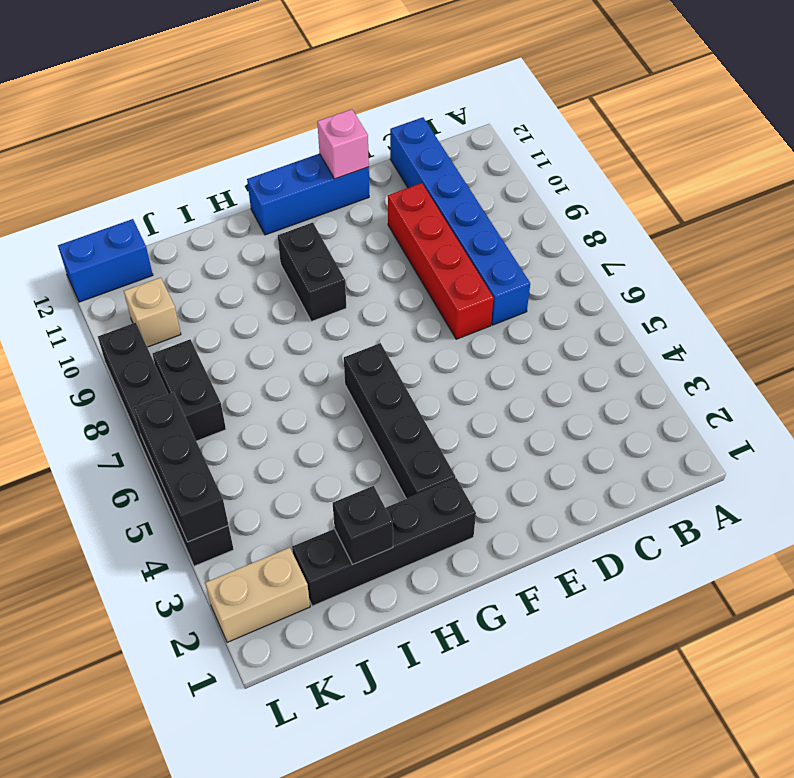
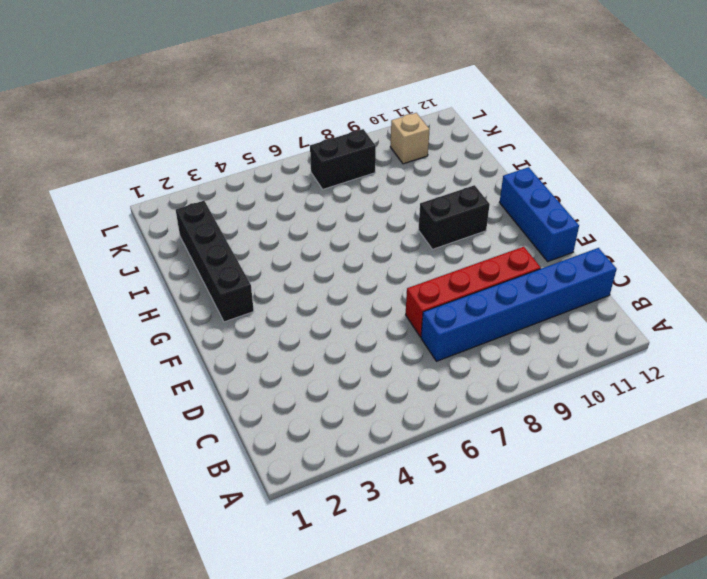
none -> black brick G3:G6 level 1
none -> tan brick K2:L2 level 1
none -> blue brick K12:L12 level 1

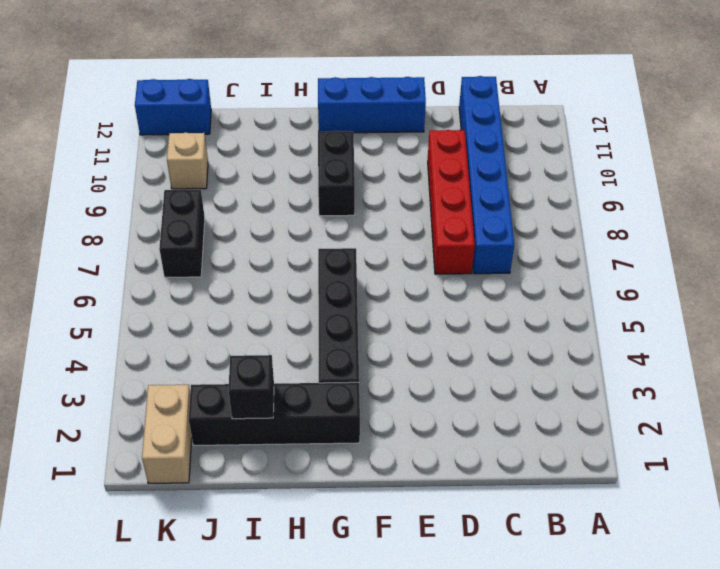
tan brick K1:K2 level 1 -> tan brick K2:L2 level 1
none -> black brick L4:L9 level 1
none -> pink brick E12 level 2
none -> black brick L4:L6 level 2

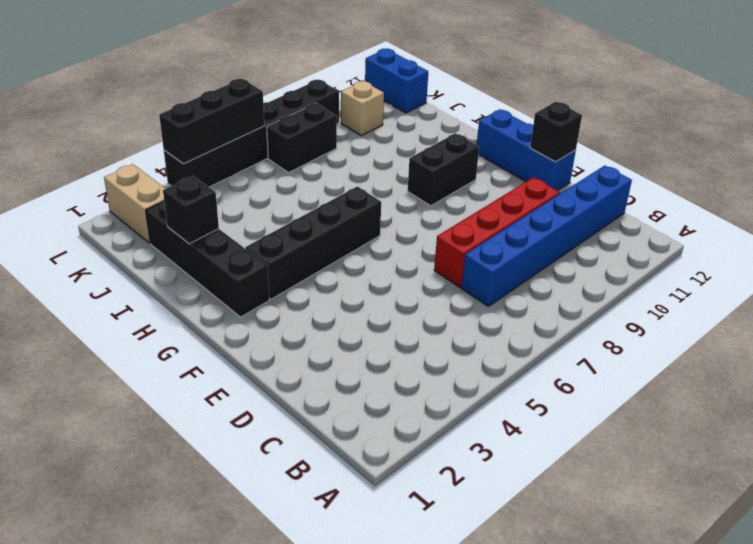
black brick E12 level 2 -> pink brick E12 level 2

